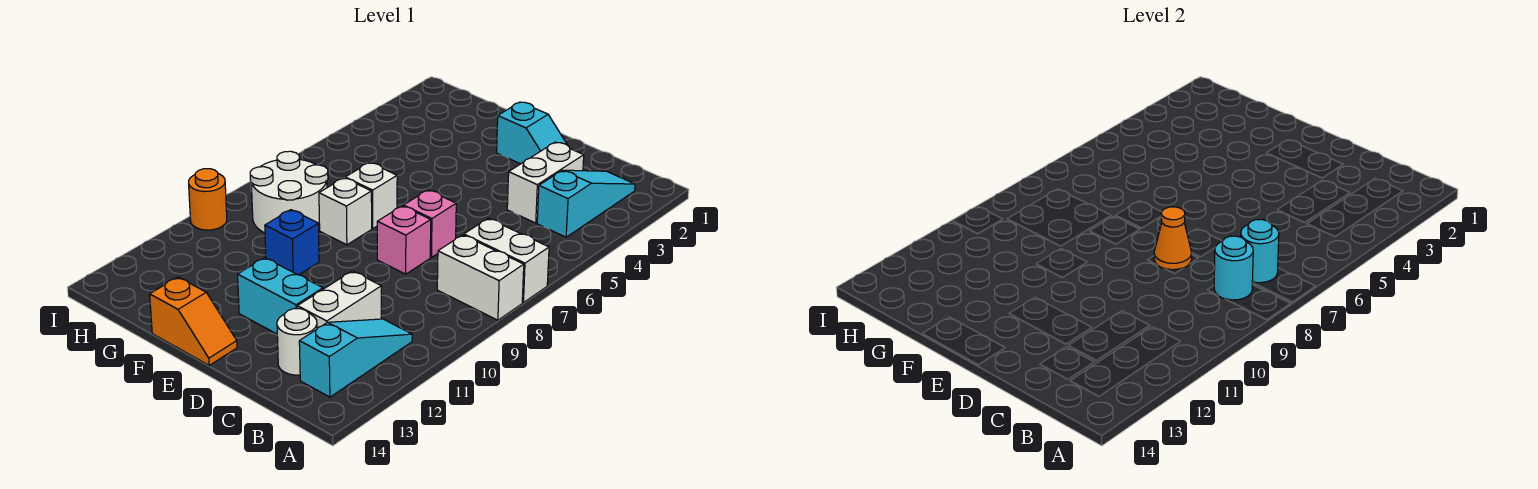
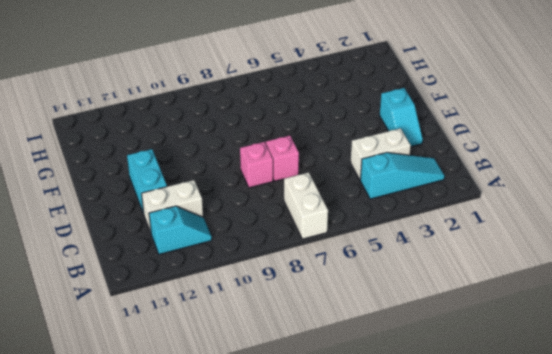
cyan slope B11:B12 level 1 top 12 -> cyan slope B11:B13 level 1 top 13
none -> white brick A8:B8 level 1
none -> white round brick C13 level 1
none -> orange slope E14:F14 level 1 top F

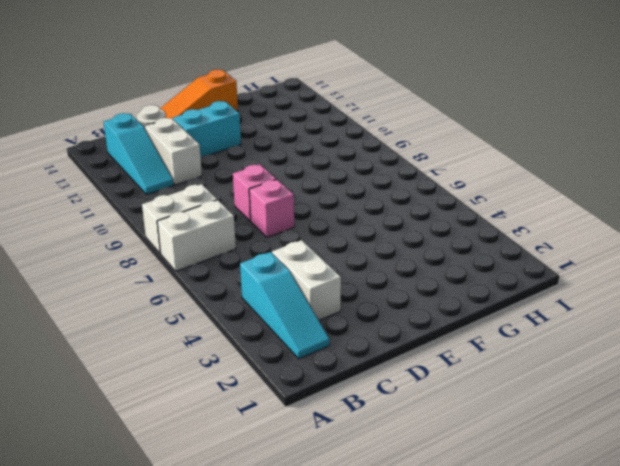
orange slope D14:F14 level 1 top F -> orange slope E14:F14 level 1 top F
none -> cyan slope D2:E2 level 1 top E
none -> white brick F7 level 1
none -> white brick F8 level 1

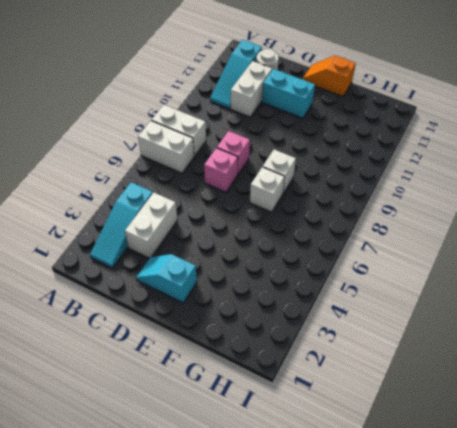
none -> blue brick F10 level 1
none -> white round brick G8:H9 level 1
none -> orange round brick I10 level 1

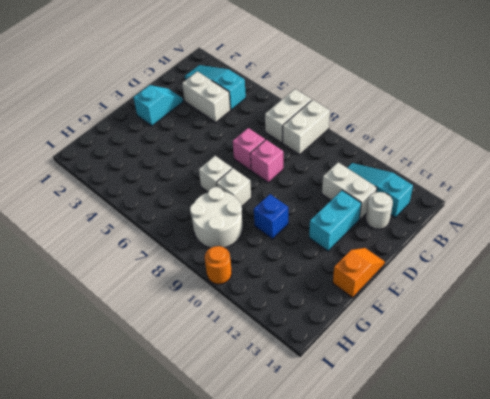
none -> cyan round brick B7 level 2
none -> cyan round brick B8 level 2
none -> orange cone D8 level 2

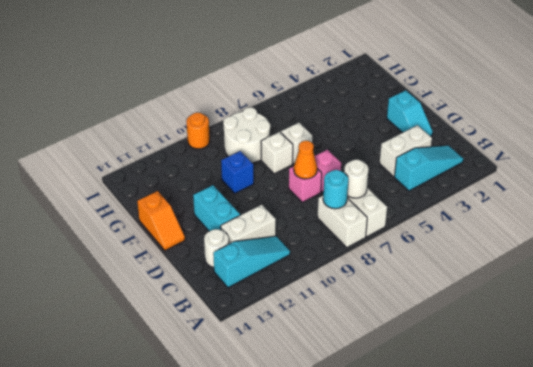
white round brick B7 level 2 -> cyan round brick B7 level 2

